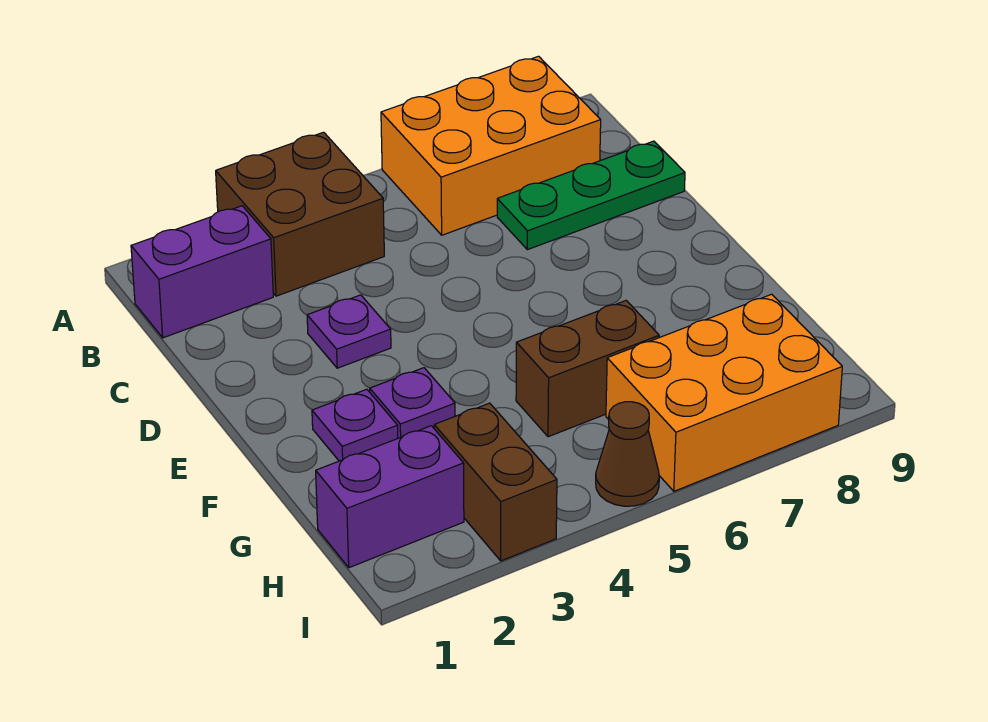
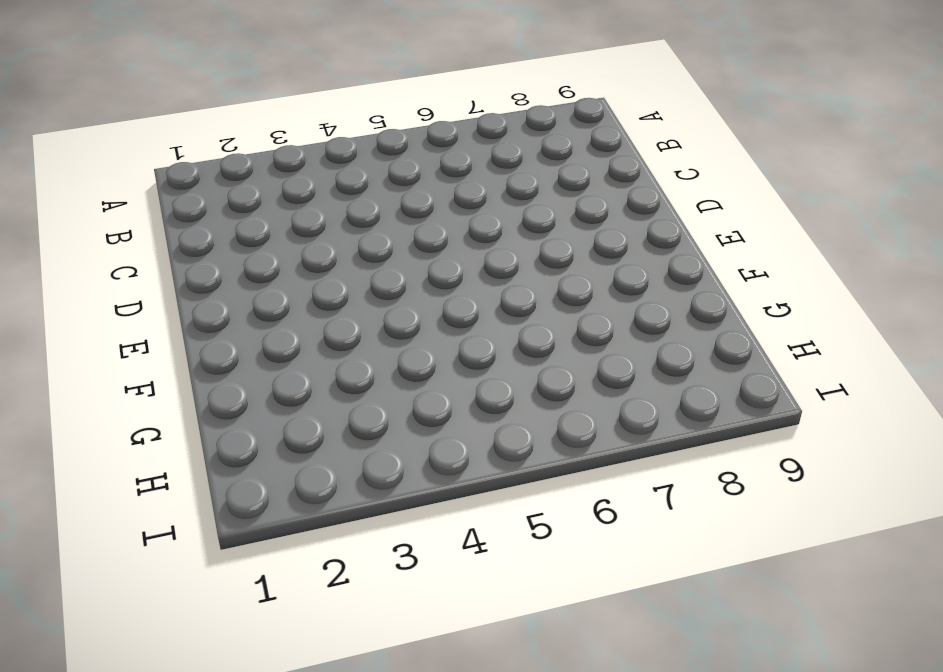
none -> brown brick A3:B4 level 1
none -> orange brick A6:B8 level 1
none -> purple brick B1:B2 level 1

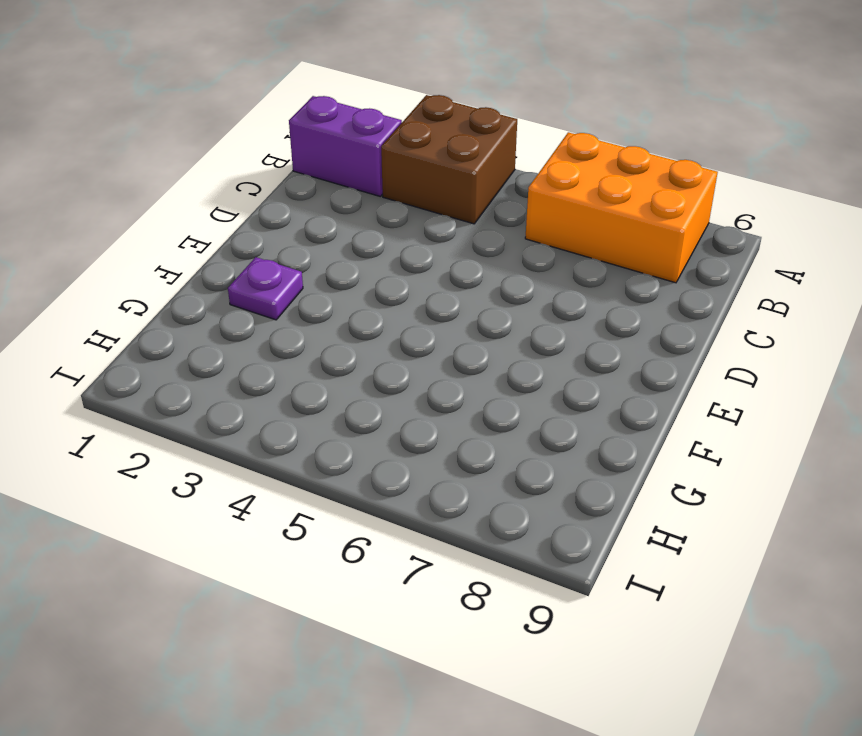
none -> green plate C7:C9 level 1
none -> purple plate D3 level 1
none -> purple plate F3 level 1

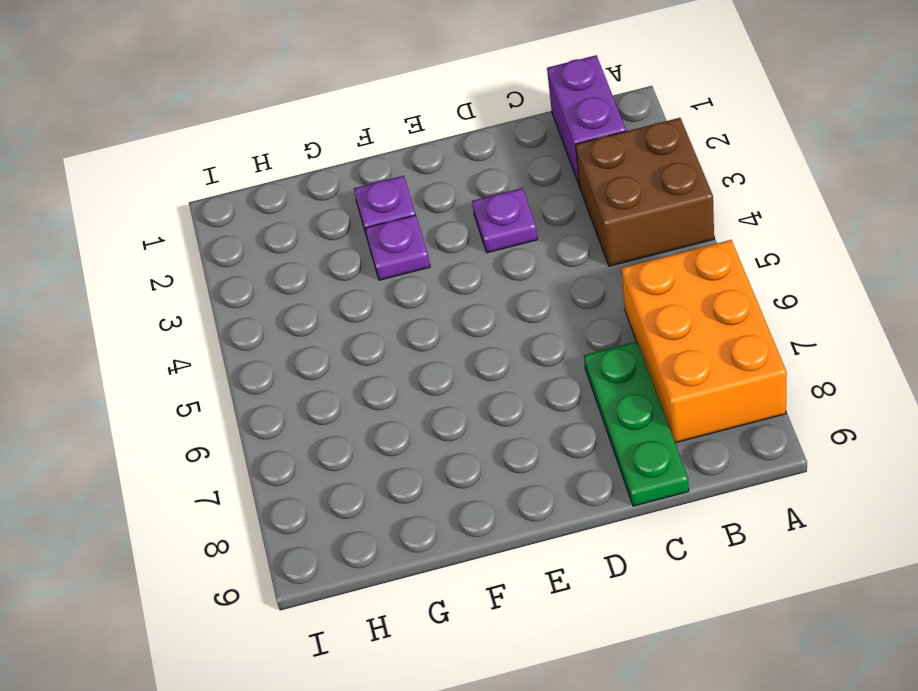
none -> brown brick G5:G6 level 1
none -> purple brick H1:H2 level 1
none -> brown brick H3:I3 level 1

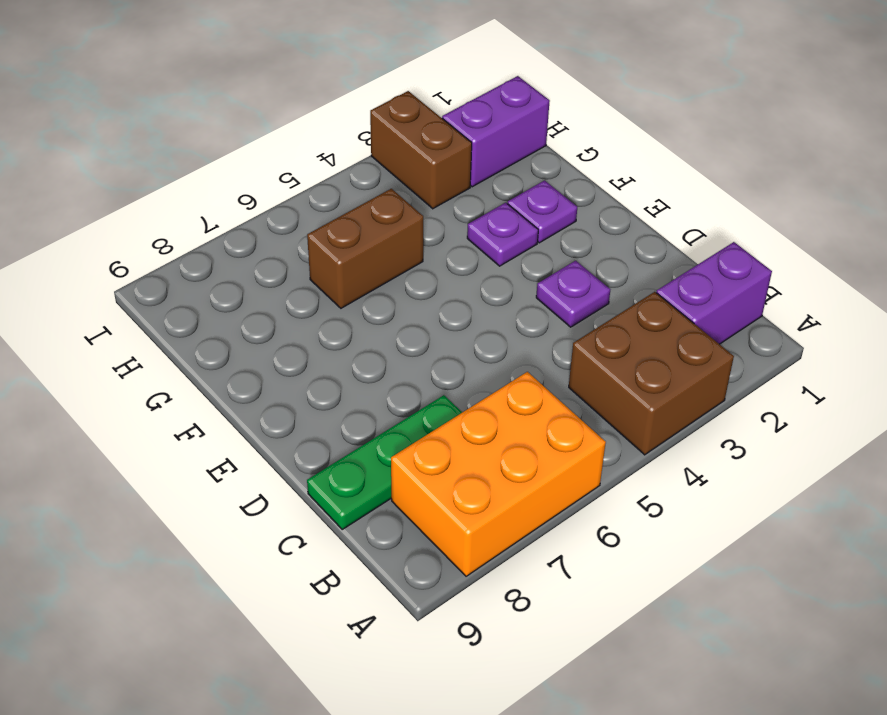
none -> orange brick H6:I8 level 1
none -> brown cone I5 level 1

